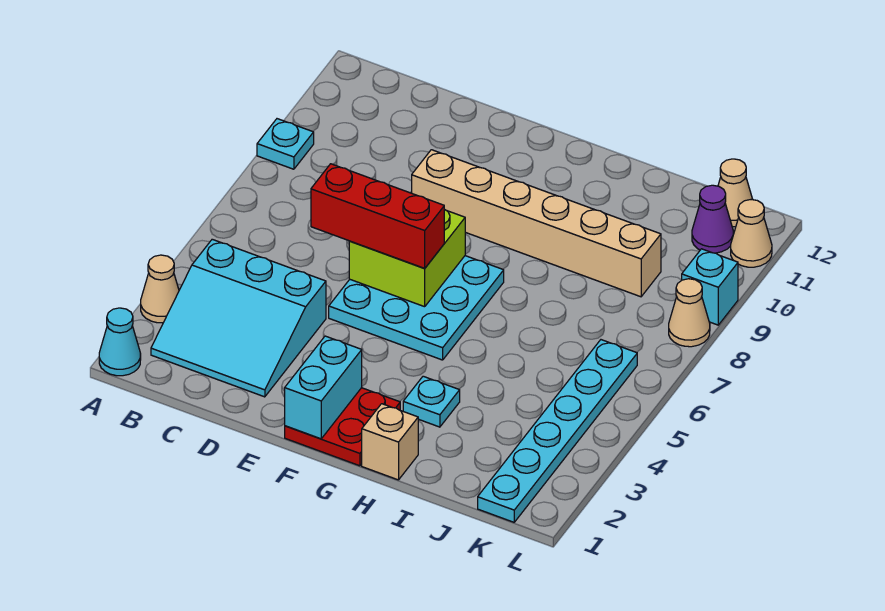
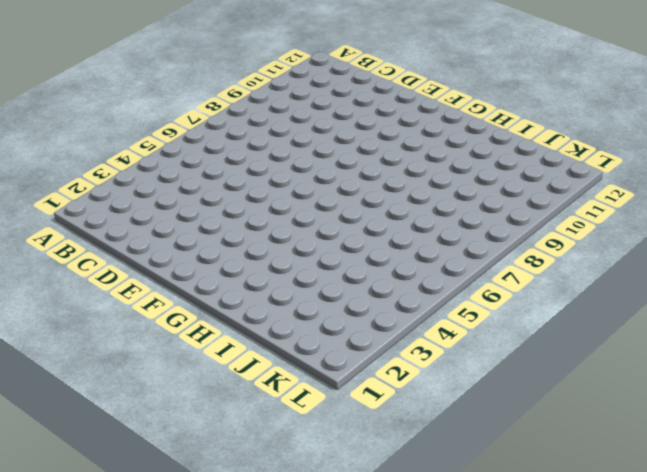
none -> cyan cone A1 level 1
none -> tan cone A3 level 1
none -> cyan plate A9 level 1

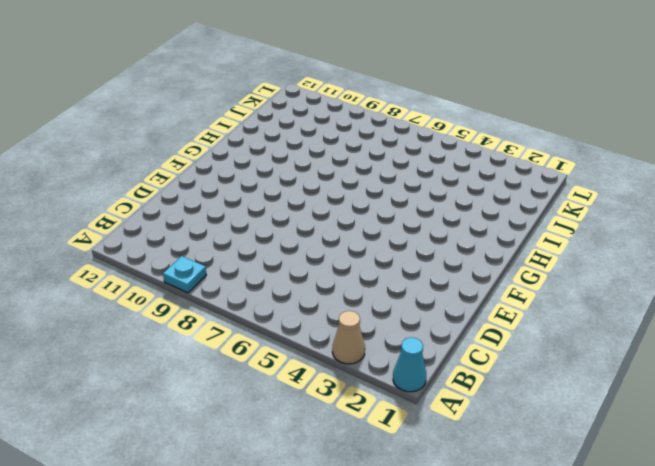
none -> cyan slope B2:D4 level 1 top 4
none -> cyan plate E5:G7 level 1
none -> tan brick E9:J9 level 1

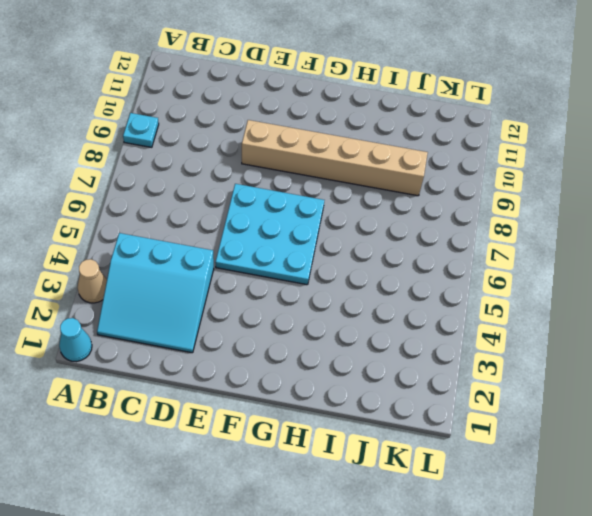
none -> red plate F1:G2 level 1
none -> tan brick H1 level 1
none -> cyan plate H3 level 1

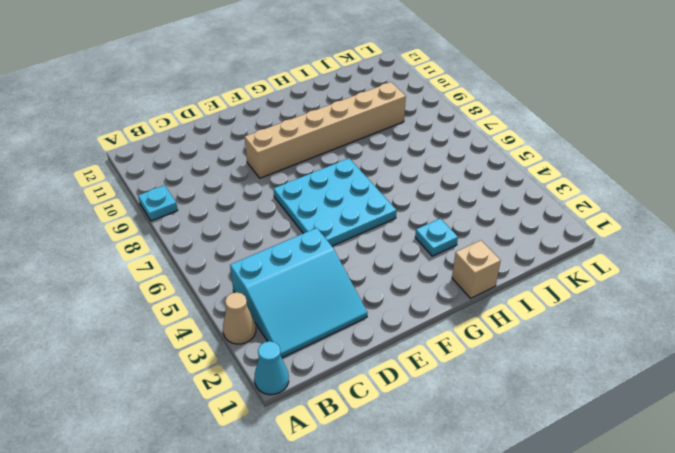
none -> red plate F1:G2 level 1
none -> cyan plate K1:K6 level 1
none -> purple cone K11 level 1

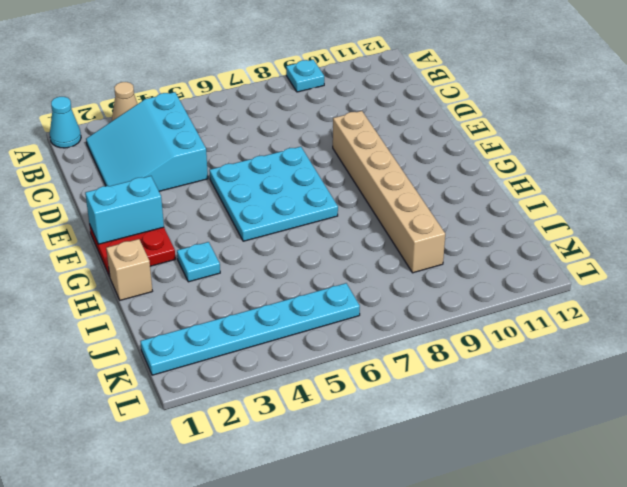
none -> purple cone K11 level 1
none -> tan cone K12 level 1
none -> tan cone L8 level 1

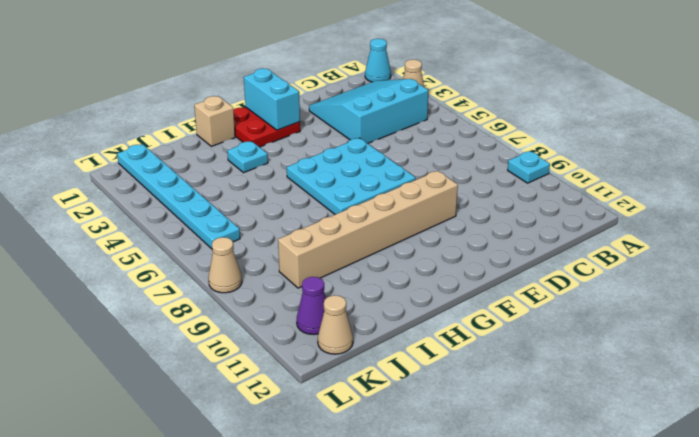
none -> cyan brick L9 level 1
none -> tan cone L11 level 1
none -> lime brick E6:F7 level 2

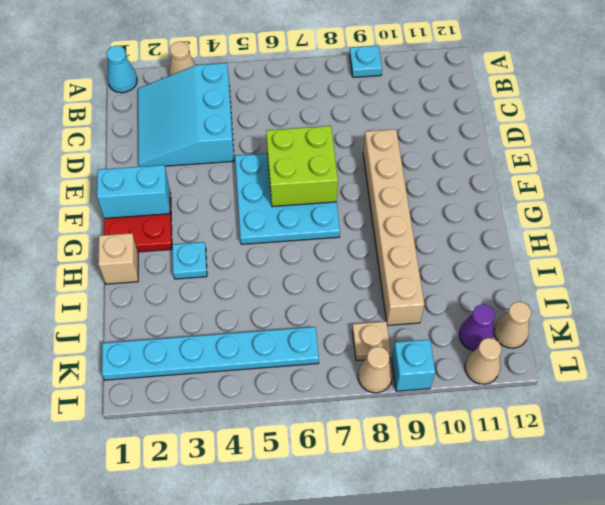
tan plate K8 level 1 -> none
none -> red brick D6:F6 level 3

